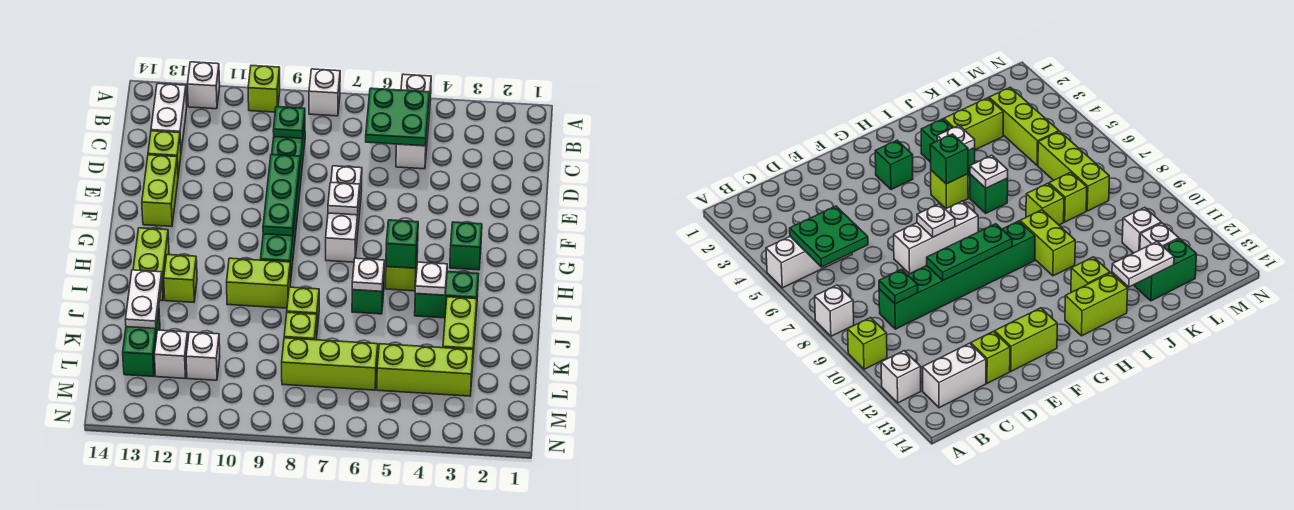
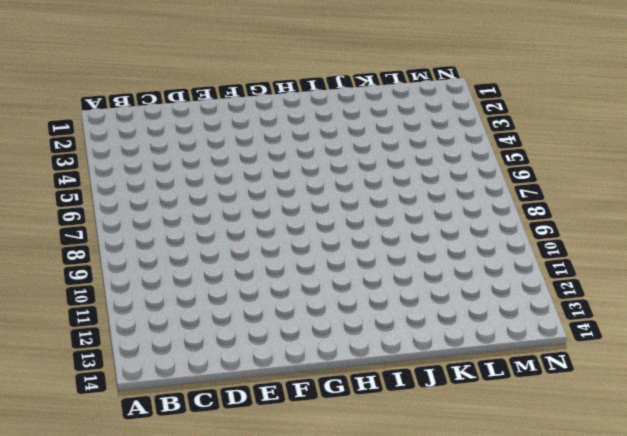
none -> white brick A5:C5 level 1
none -> white brick A8 level 1
none -> lime brick A10 level 1
none -> white brick A12 level 1

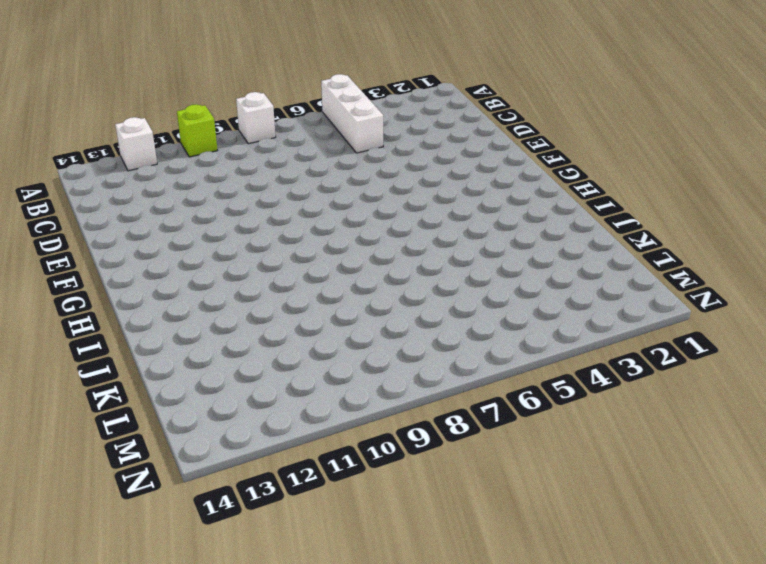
none -> white brick B13:C13 level 1
none -> green brick C9:H9 level 1
none -> lime brick D13 level 1
none -> white brick E7:G7 level 1

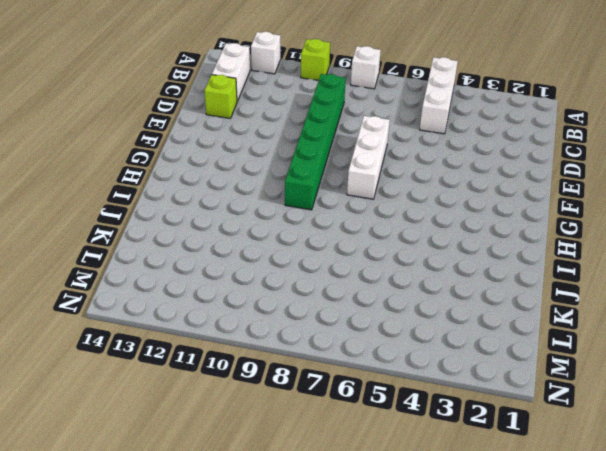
none -> lime brick E13:F13 level 1
none -> green brick G3 level 1
none -> lime brick H5 level 1
none -> lime brick H13:I13 level 1

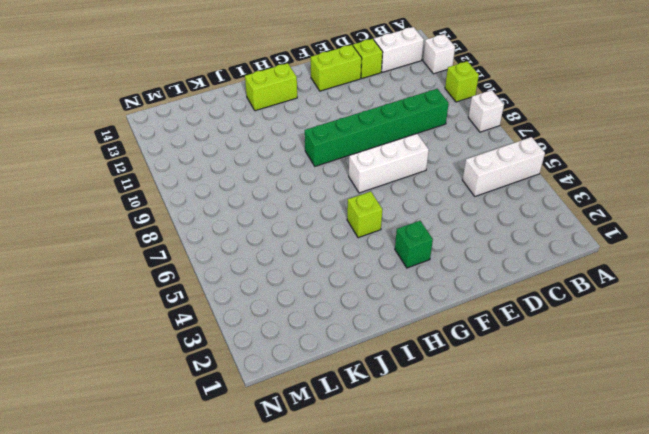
none -> green brick I3:I4 level 1
none -> green brick I6 level 1
none -> lime brick I9:I10 level 1
none -> lime brick I12 level 1

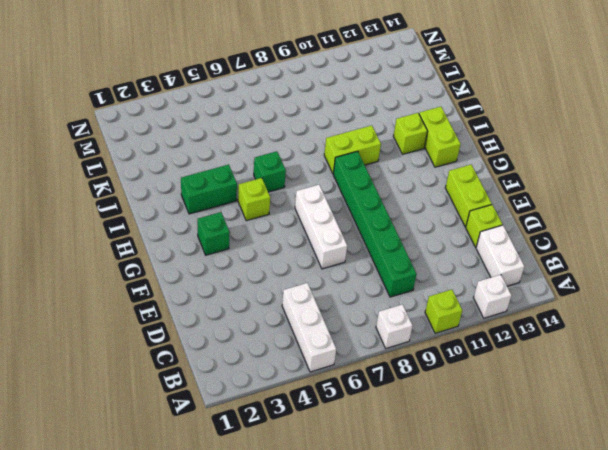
none -> lime brick J3:K3 level 1
none -> lime brick J8 level 1
none -> lime brick K8 level 1
none -> green brick K13:L13 level 1

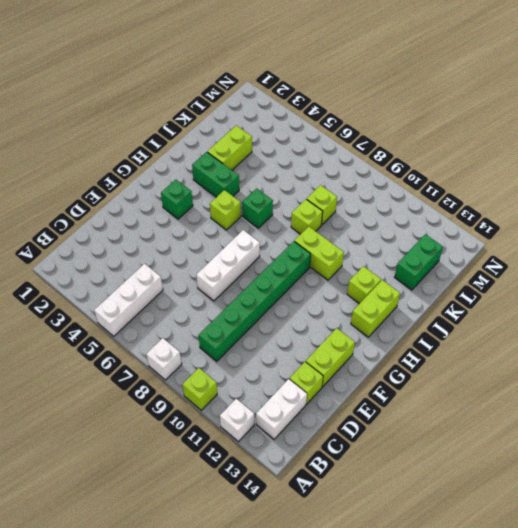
none -> lime brick L3:L5 level 1
none -> lime brick L6:L8 level 1
none -> white brick L11 level 1
none -> white brick L12 level 1

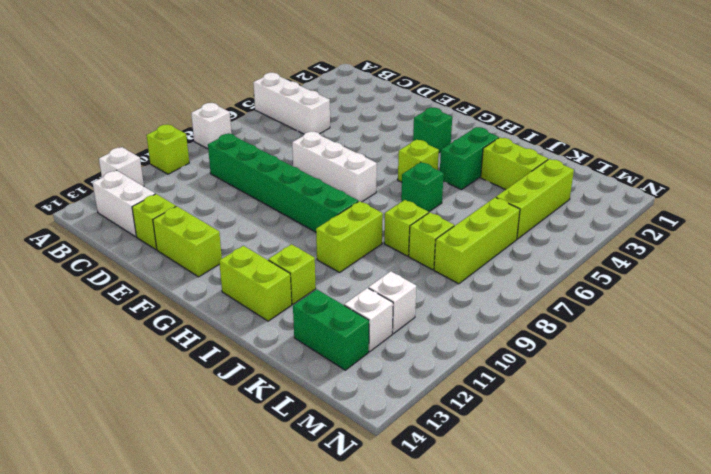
none -> green plate B5:C6 level 2
none -> green plate C9 level 2
none -> green plate E9:G9 level 2
none -> white plate F7 level 2

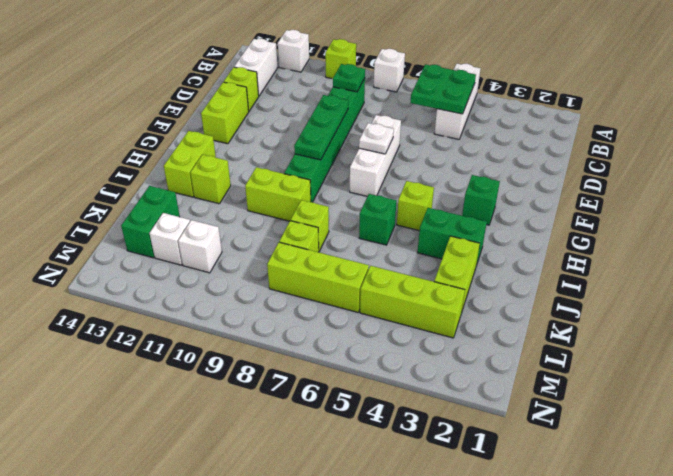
none -> green brick H5 level 2
none -> white plate I4 level 2
none -> white plate I6 level 2
none -> white plate J13:K13 level 2

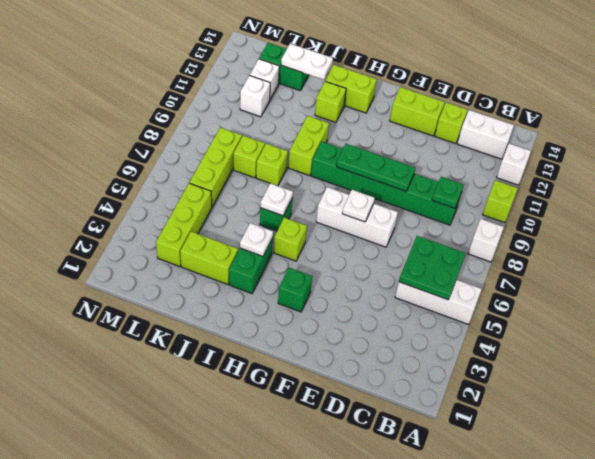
none -> green brick H5 level 2

